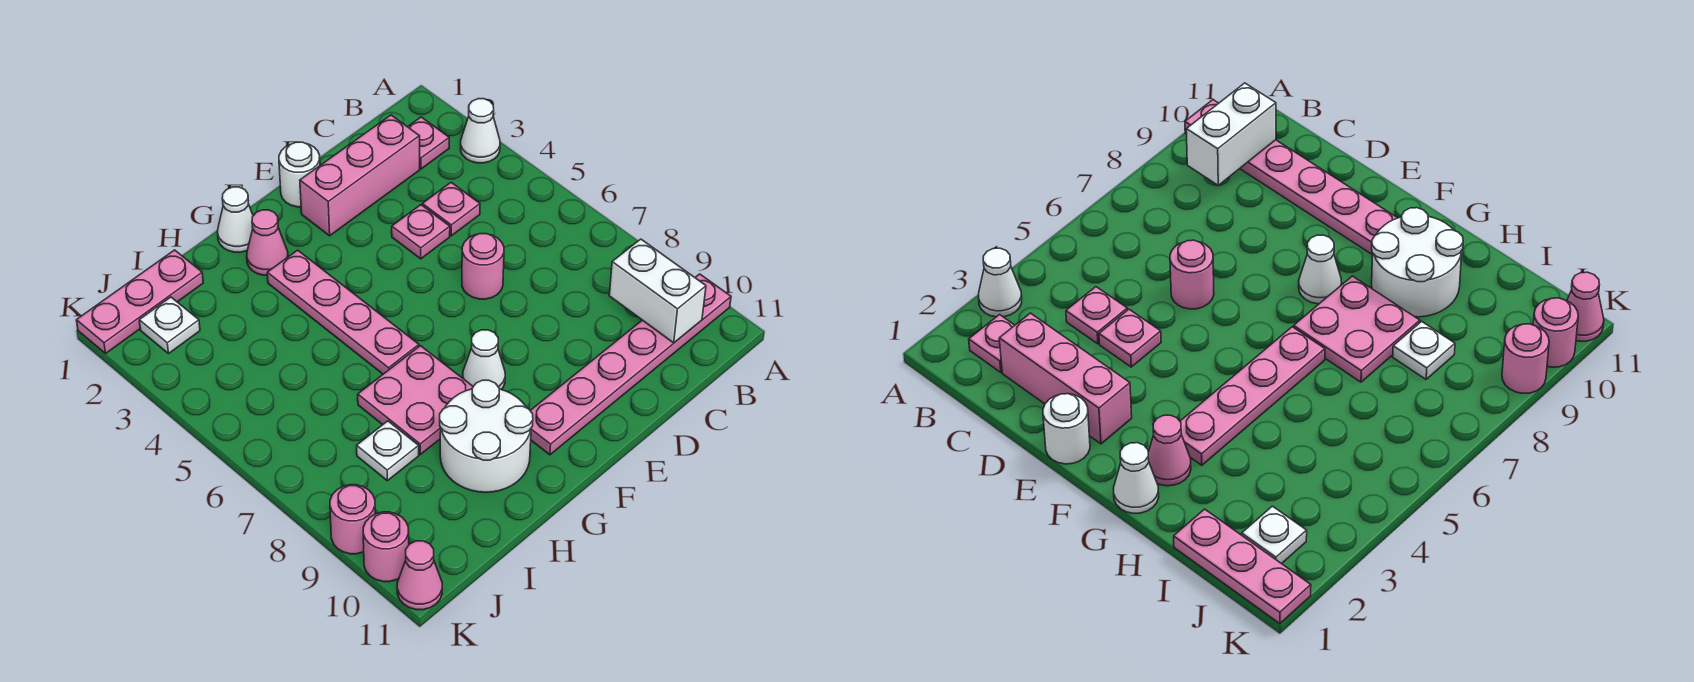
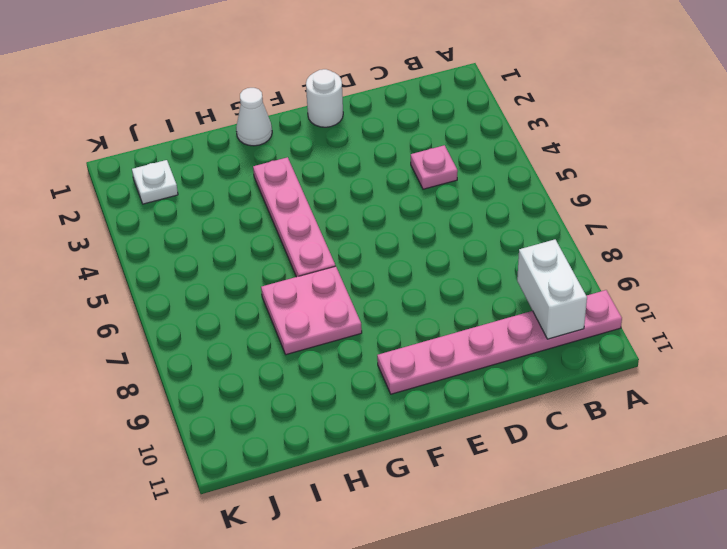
none -> white cone A3 level 1
none -> pink plate B2 level 1
none -> pink brick C2:E2 level 1

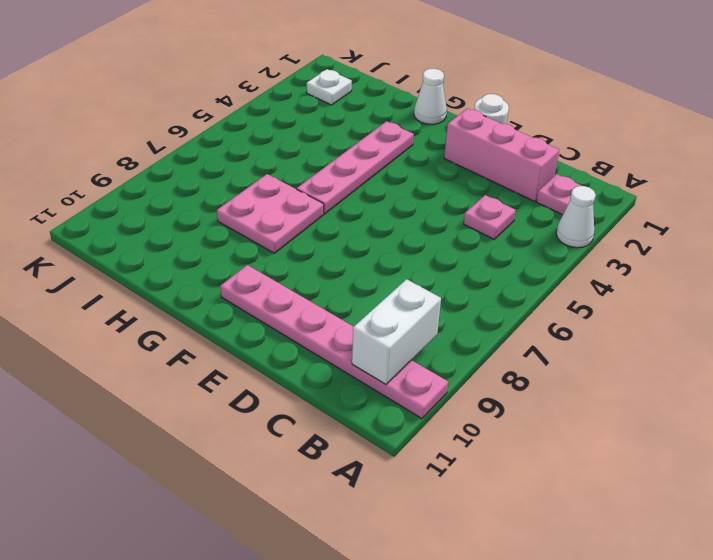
none -> pink plate D4 level 1
none -> pink round brick D6 level 1
none -> white cone F8 level 1

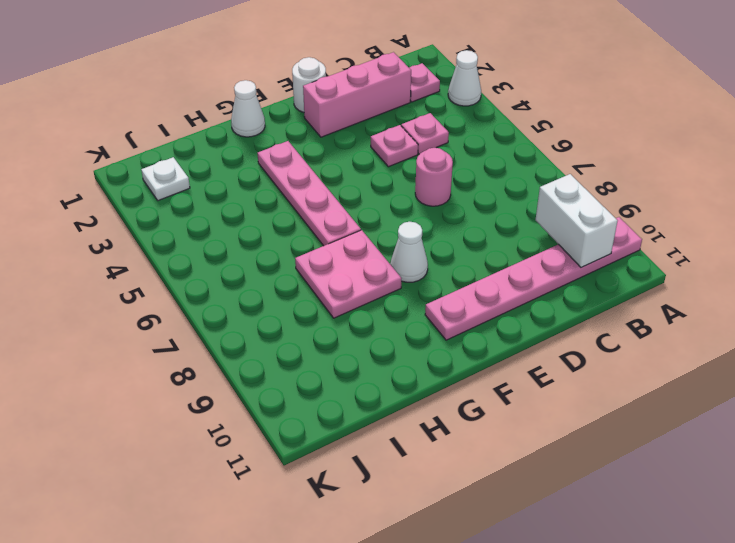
none -> pink cone G2 level 1
none -> white round brick G9:H10 level 1
none -> pink plate I1:K1 level 1

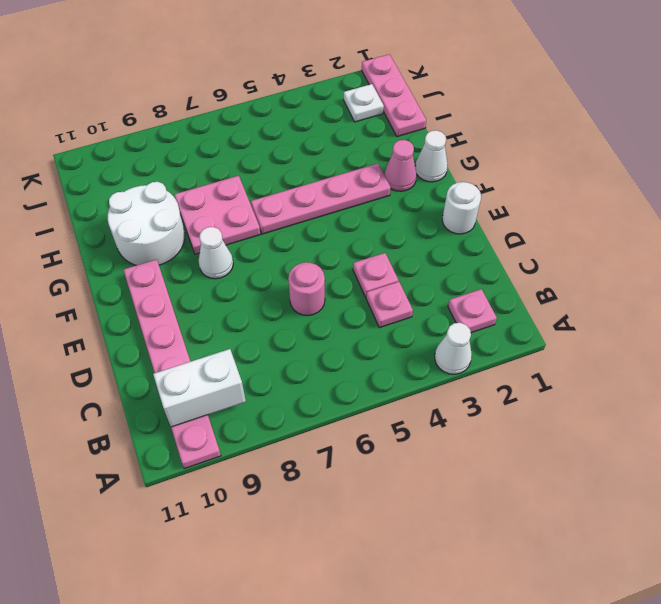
none -> pink brick C2:E2 level 1
none -> white plate I8 level 1
none -> pink round brick K9 level 1

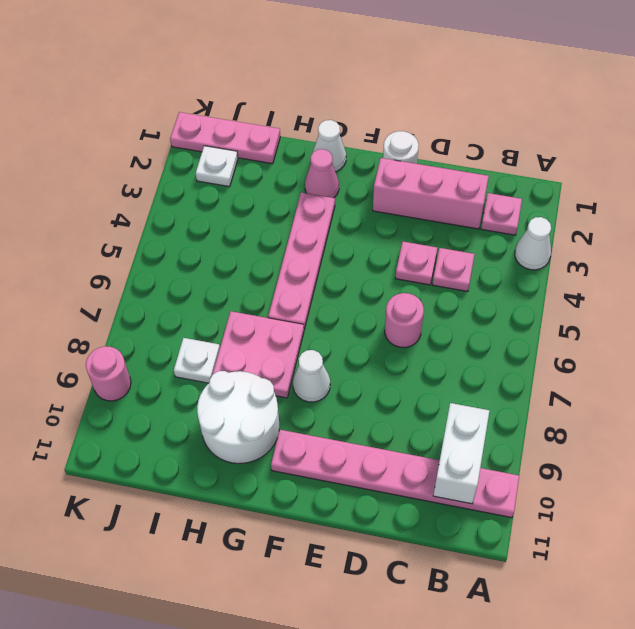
none -> pink round brick K10 level 1
none -> pink cone K11 level 1

